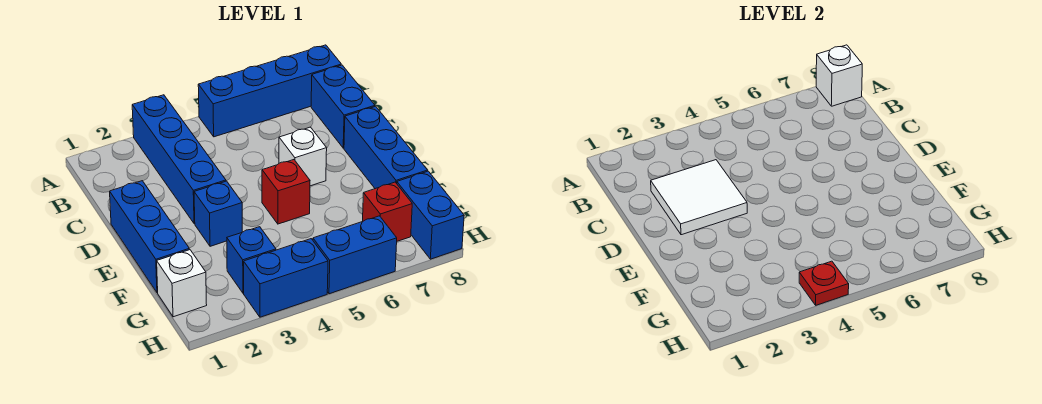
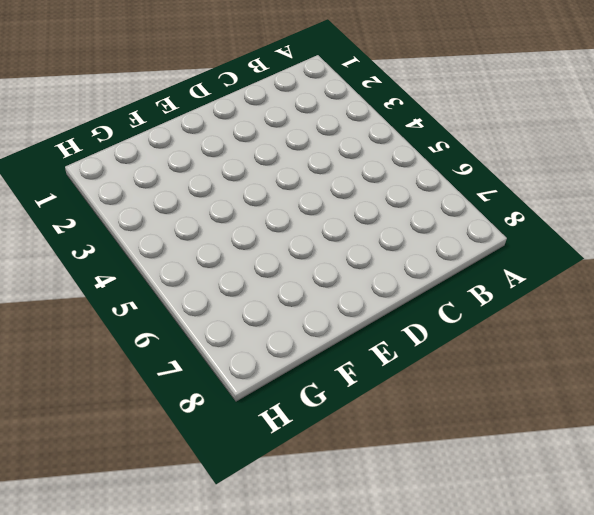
none -> blue brick A3:D3 level 1
none -> blue brick A5:A8 level 1
none -> blue brick B8:C8 level 1

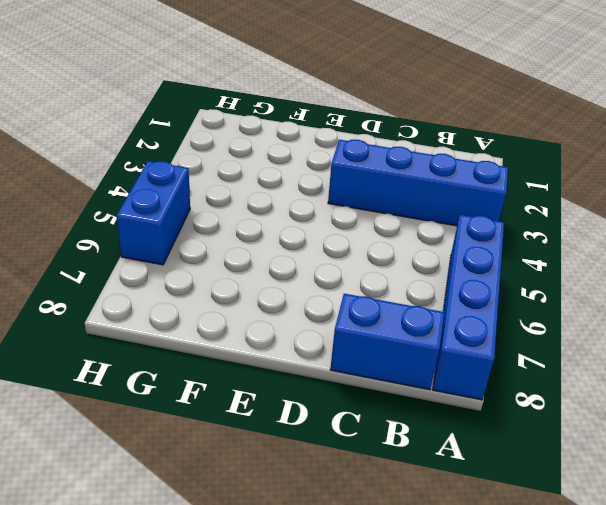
none -> blue brick D1:F1 level 1
none -> white brick D6 level 1
none -> blue brick D8:F8 level 1

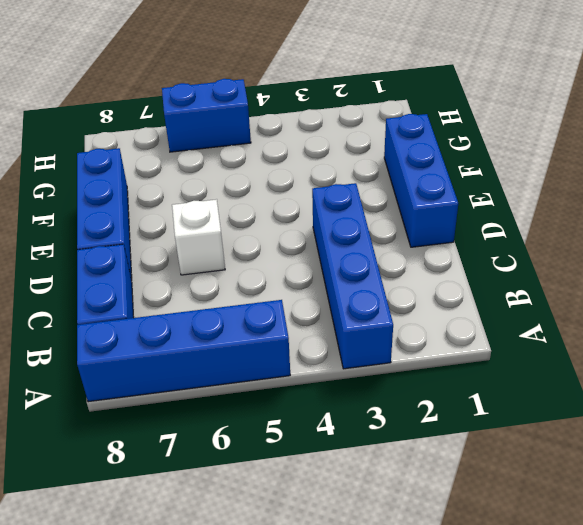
none -> blue brick E3 level 1
none -> red brick E5 level 1
none -> white brick G1 level 1

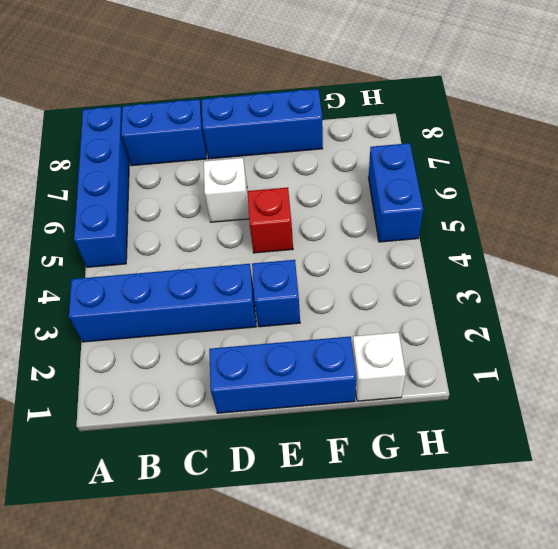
none -> blue brick G3 level 1
none -> red brick G7 level 1
none -> blue brick G8:H8 level 1

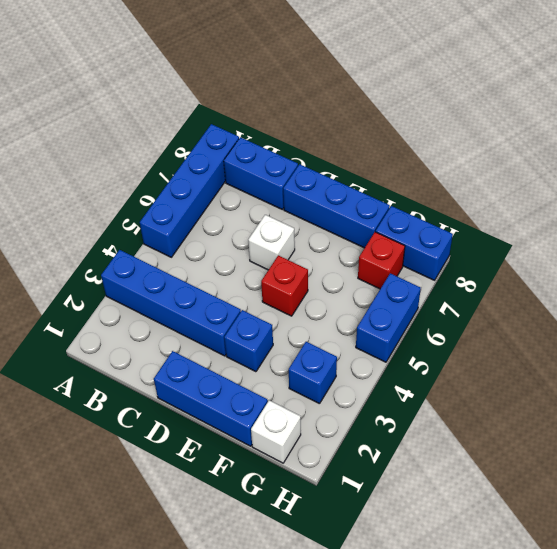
none -> blue brick H3:H4 level 1
none -> white brick A8 level 2
none -> white tile C2:D3 level 2

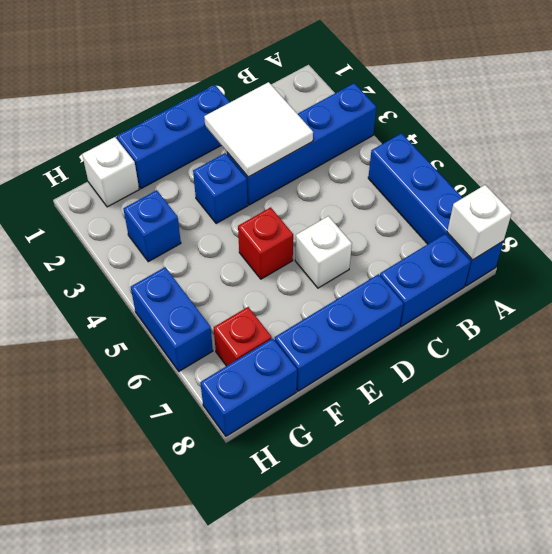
none -> blue brick H3:H4 level 1
none -> red plate H4 level 2

